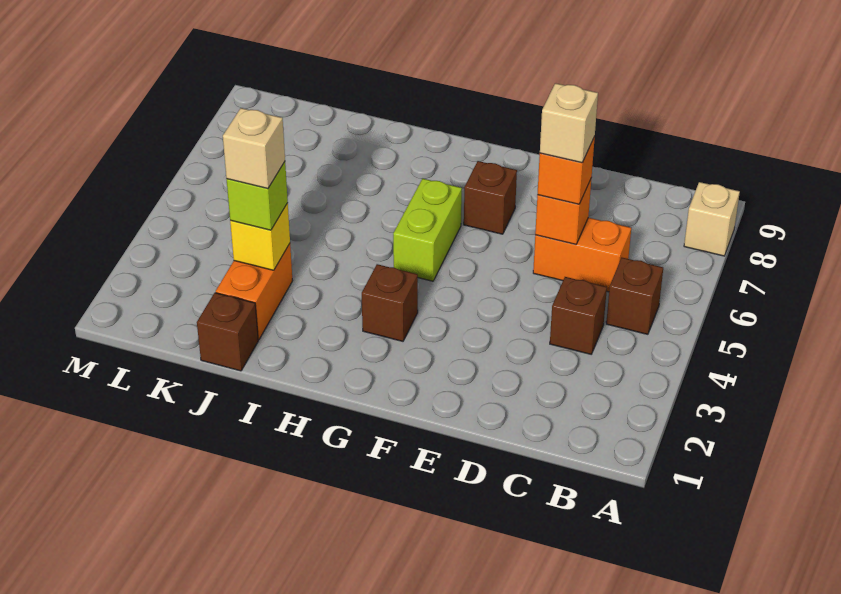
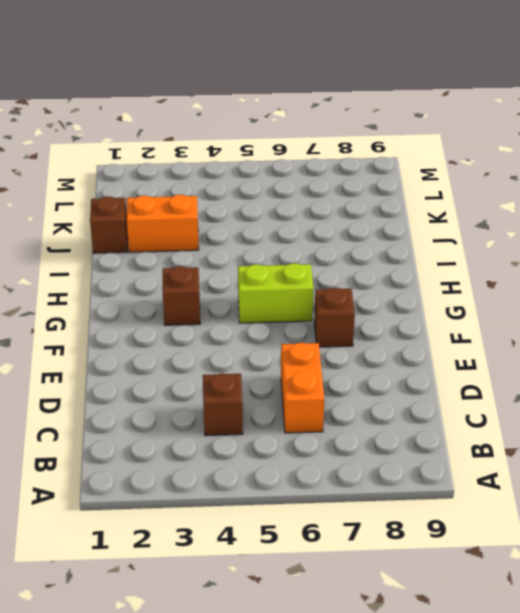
none -> tan brick A8 level 1
none -> brown brick B5 level 1
none -> orange brick D6 level 2

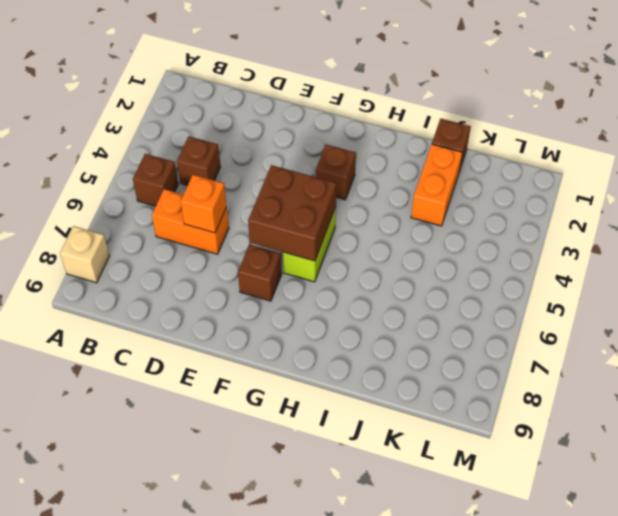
brown brick F5:G6 level 2 -> none
none -> yellow brick J3 level 2
none -> orange brick D6 level 3
none -> lime brick J3 level 3

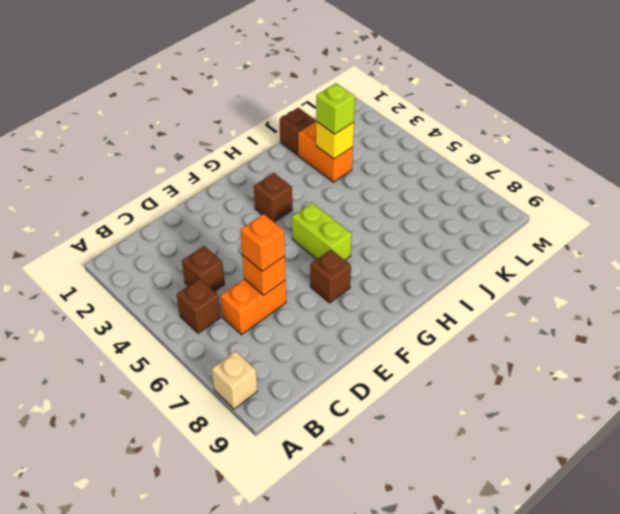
none -> tan brick D6 level 4
none -> tan brick J3 level 4

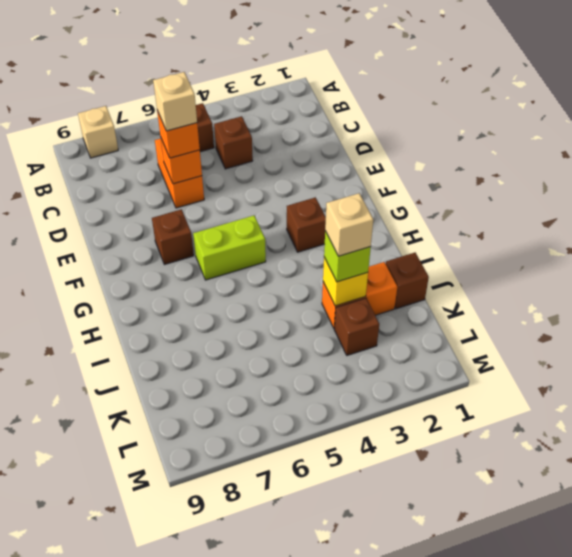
brown brick K3 level 1 -> none

